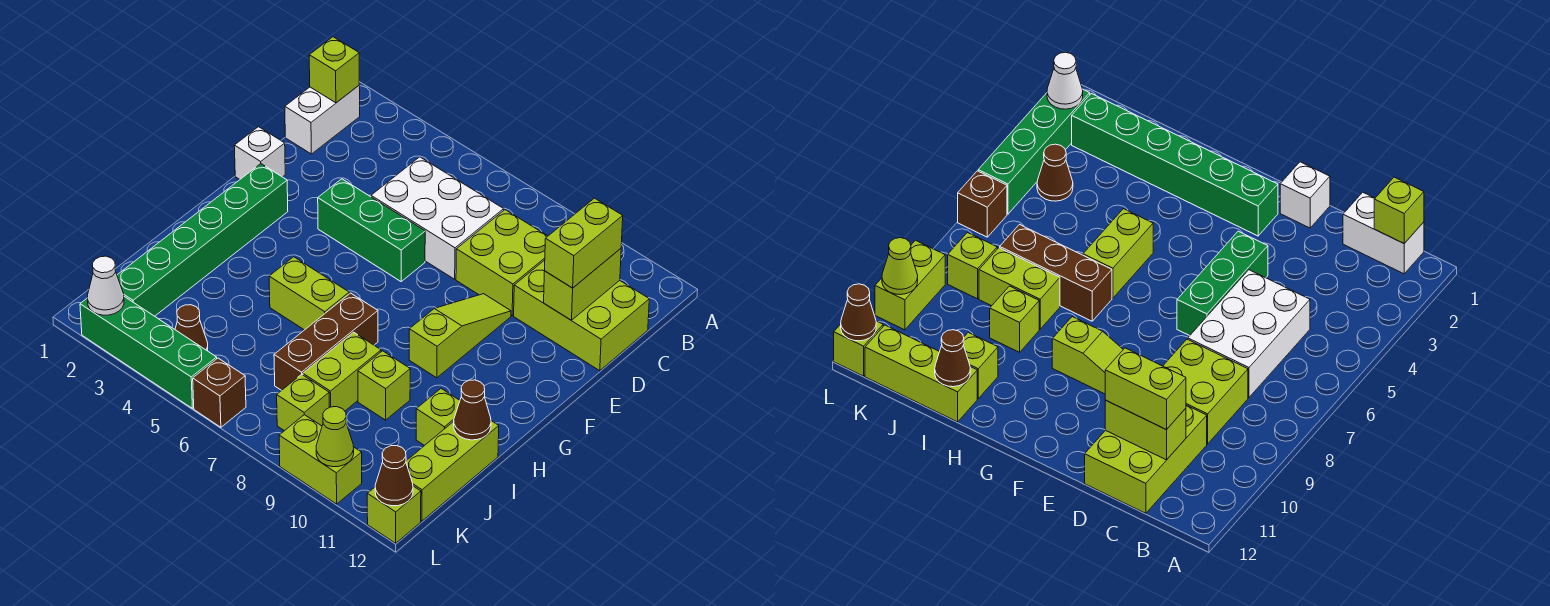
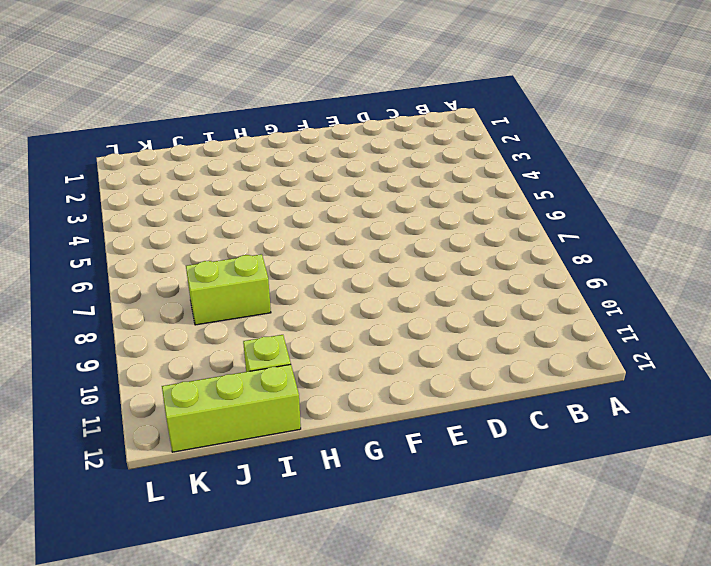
none -> white brick B1:C1 level 1
none -> white brick C5:D7 level 1
none -> lime brick C8:D9 level 1

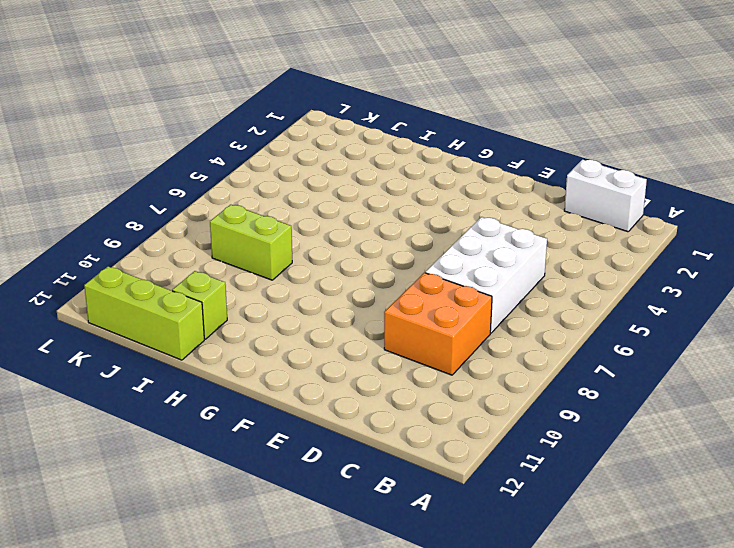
orange brick C8:D9 level 1 -> lime brick C8:D9 level 1
none -> lime brick C10:D12 level 1
none -> white brick E1 level 1
none -> green brick E4:E6 level 1

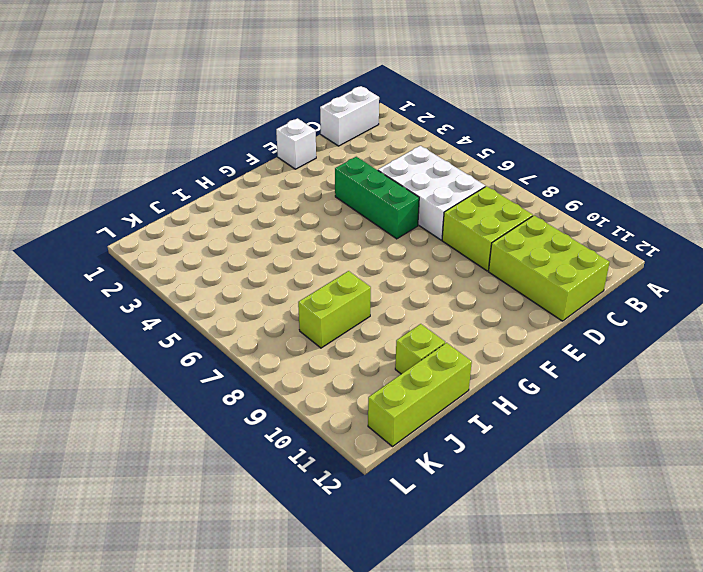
none -> lime slope E9:G9 level 1 top G
none -> green brick F2:K2 level 1
none -> lime brick H5:H6 level 1

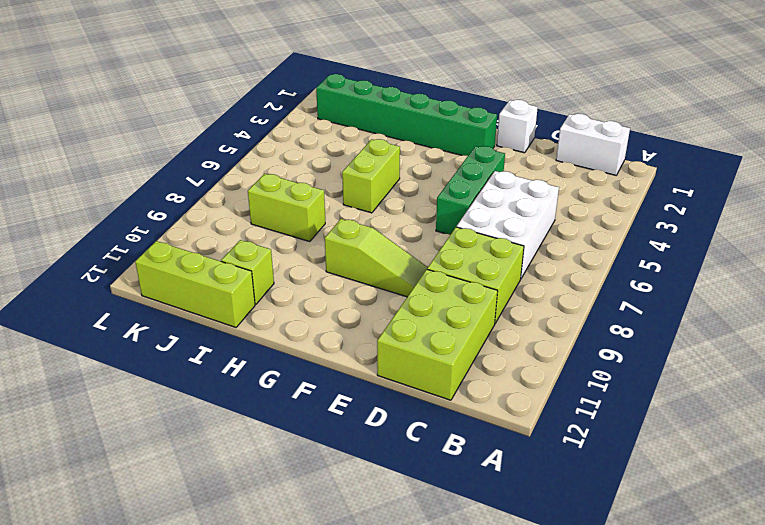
none -> brown brick H7:J7 level 1
none -> lime brick I9 level 1
none -> brown cone K4 level 1

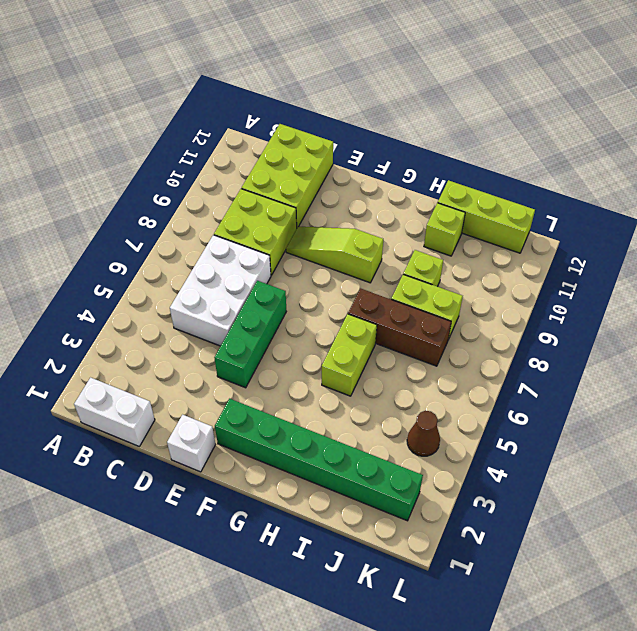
none -> lime brick K8 level 1
none -> green brick L2:L5 level 1
none -> brown brick L6 level 1

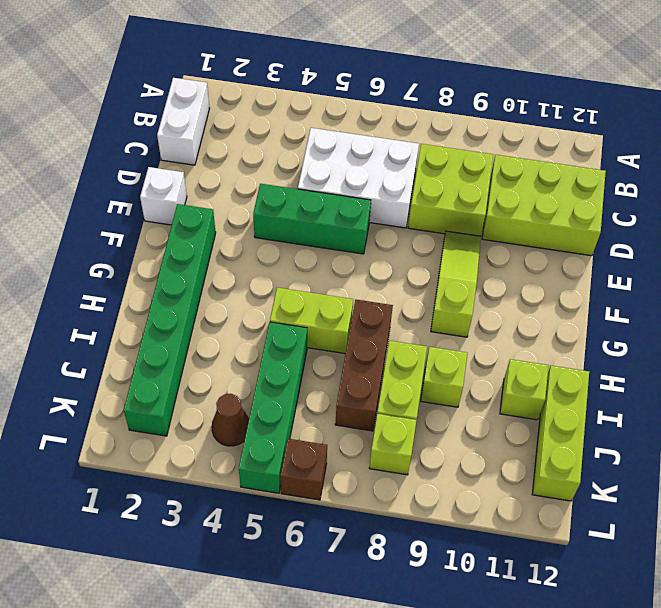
green brick I5:L5 level 1 -> green brick L2:L5 level 1
none -> lime brick L9:L10 level 1
none -> lime brick L12 level 1
none -> lime brick B1 level 2

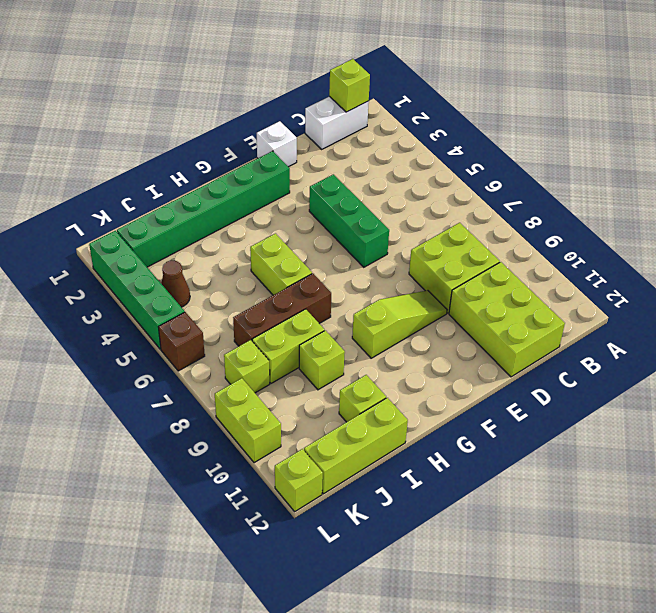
none -> white brick C5:D7 level 1
none -> lime brick C11:D11 level 2
none -> brown cone I12 level 2

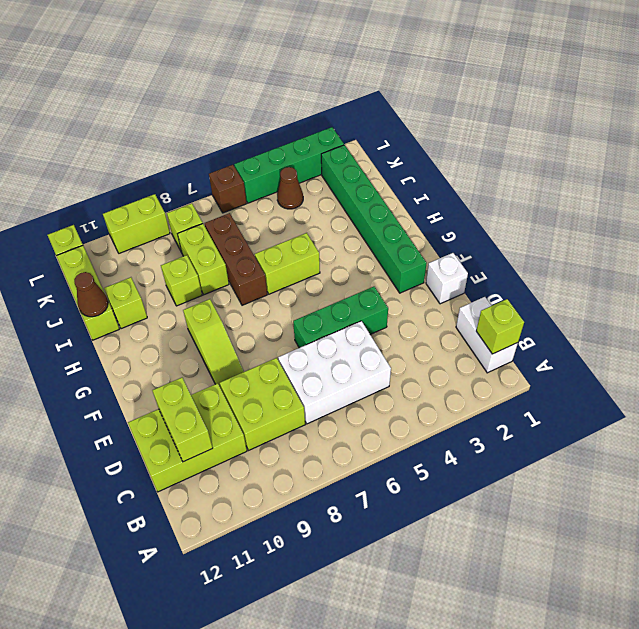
none -> white cone L2 level 2
none -> lime cone L10 level 2
none -> brown cone L12 level 2

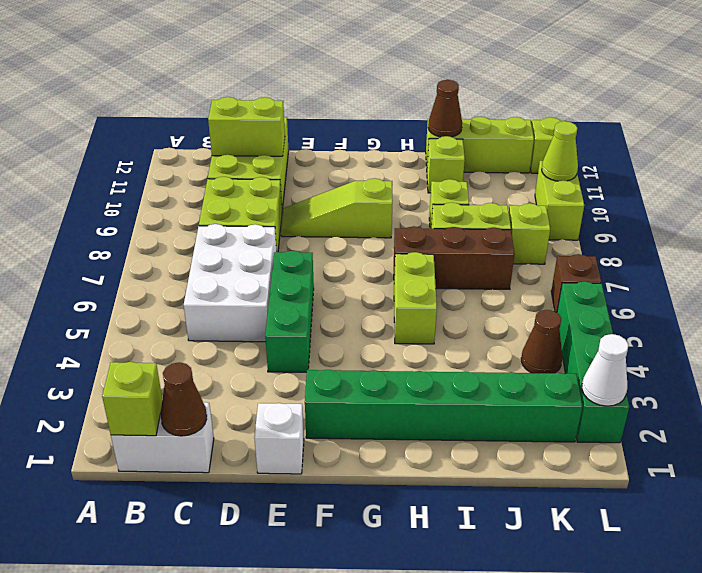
brown cone C1 level 2 -> brown cone L12 level 2
none -> lime brick C11:D11 level 3

